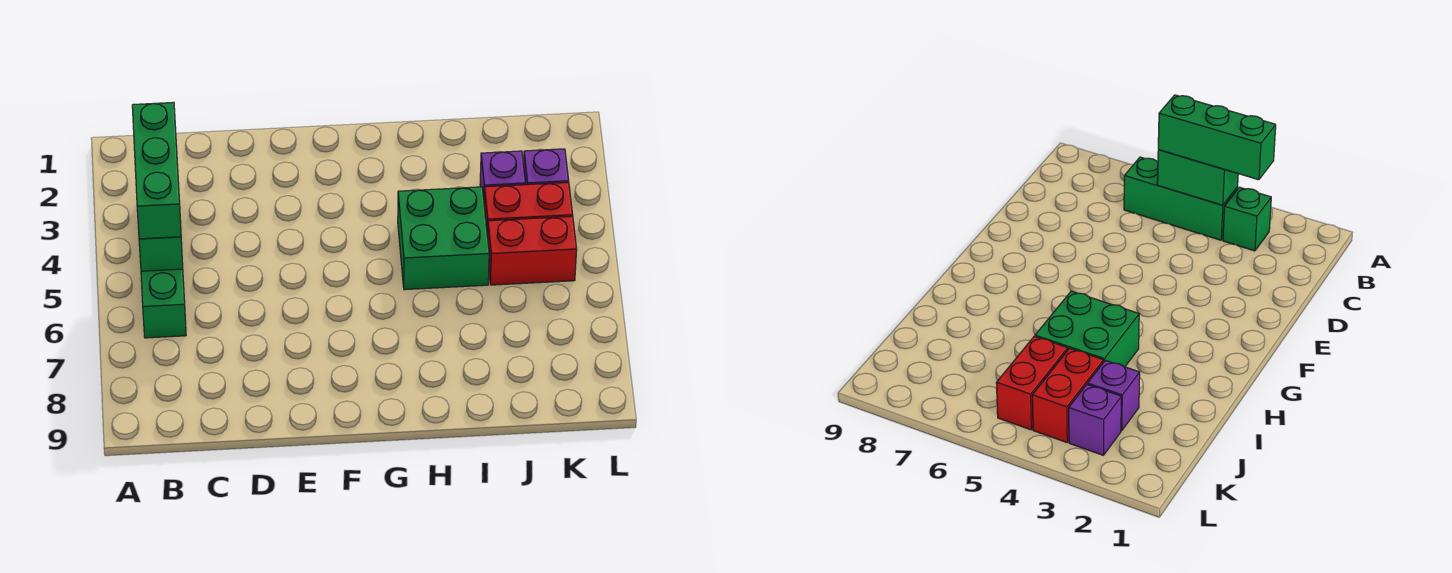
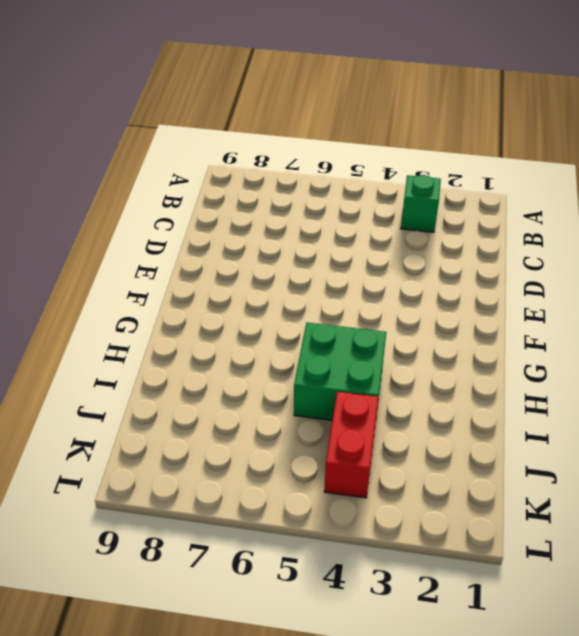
none -> green brick B4:B6 level 1
none -> purple brick J3 level 1

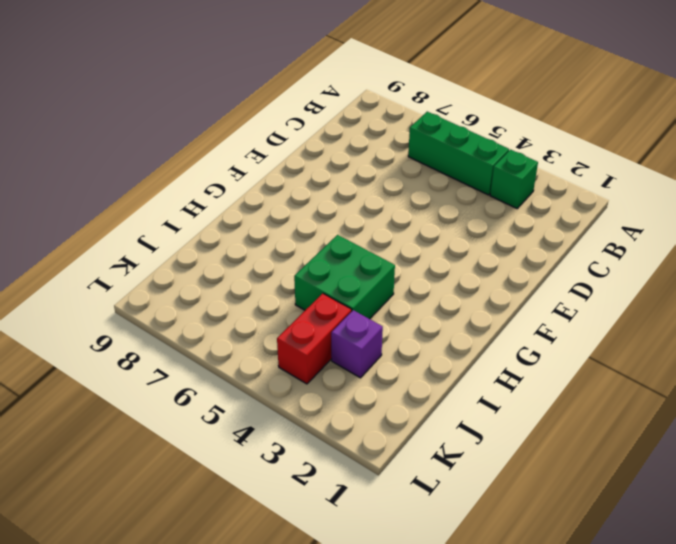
none -> red brick J5:K5 level 1
none -> purple brick K3 level 1

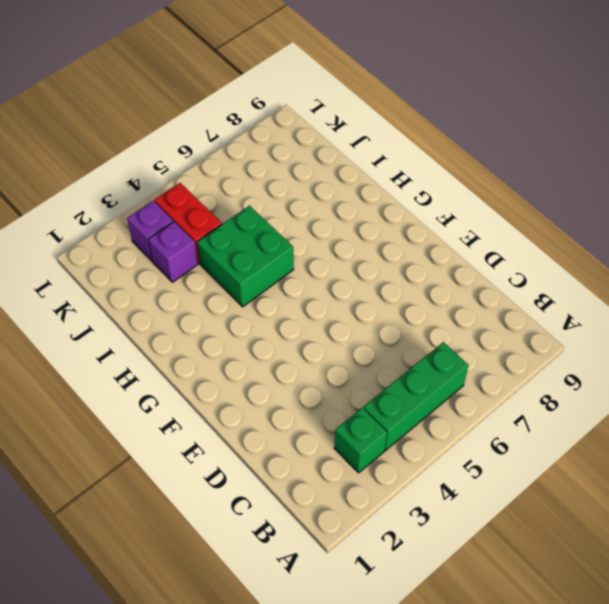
none -> red brick J5:K5 level 1
none -> green brick B4:B5 level 2

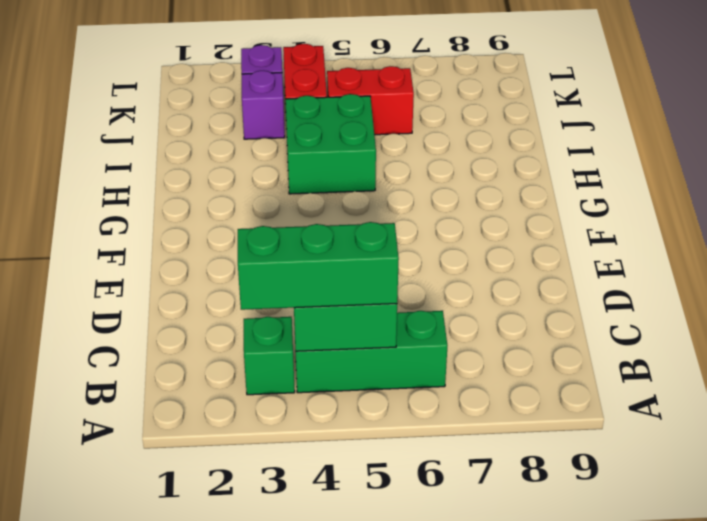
red brick J5:J6 level 1 -> red brick J5:K5 level 1

